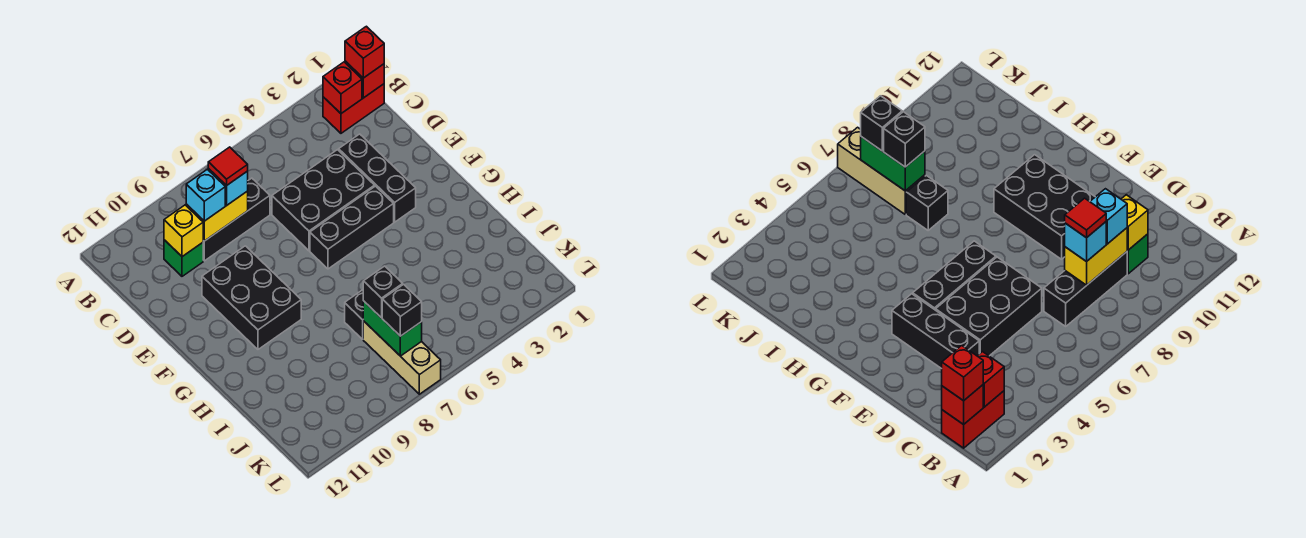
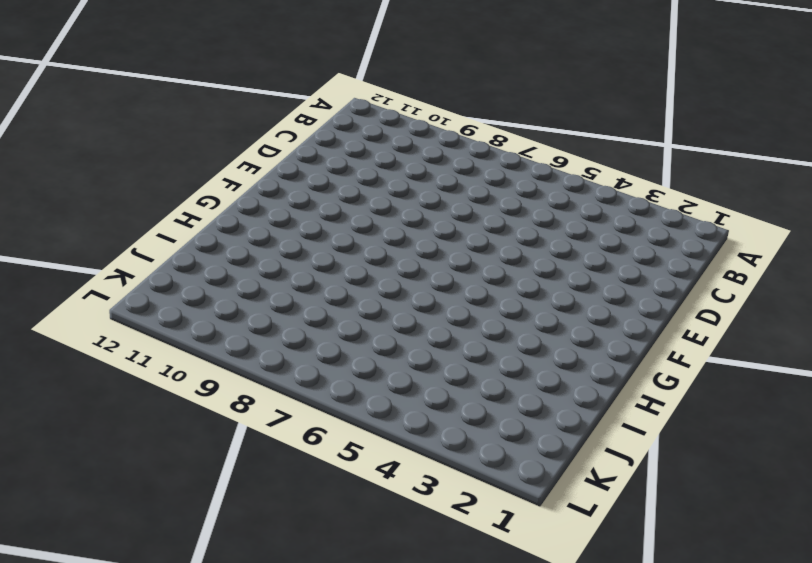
none -> red brick B1:B2 level 1
none -> black brick C7:C9 level 1
none -> green brick C10 level 1

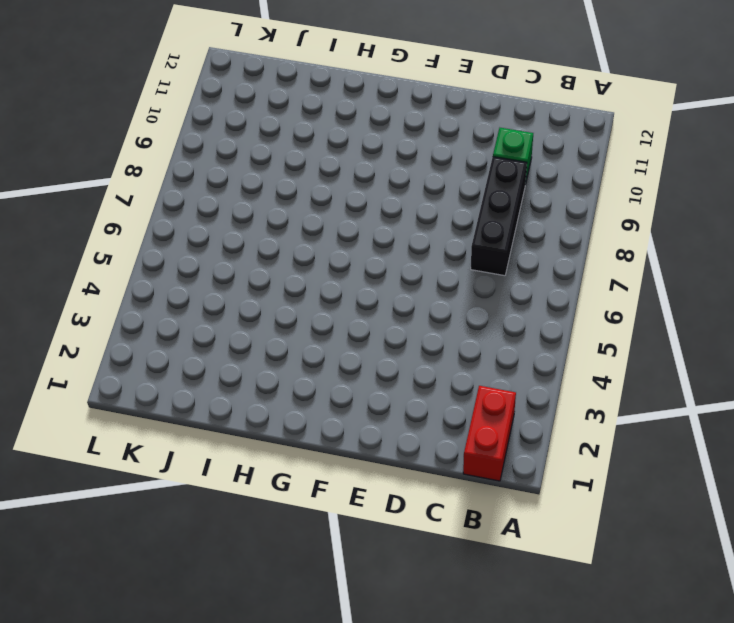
none -> black brick D3:F3 level 1
none -> black brick D4:E6 level 1
none -> black brick E9:G10 level 1

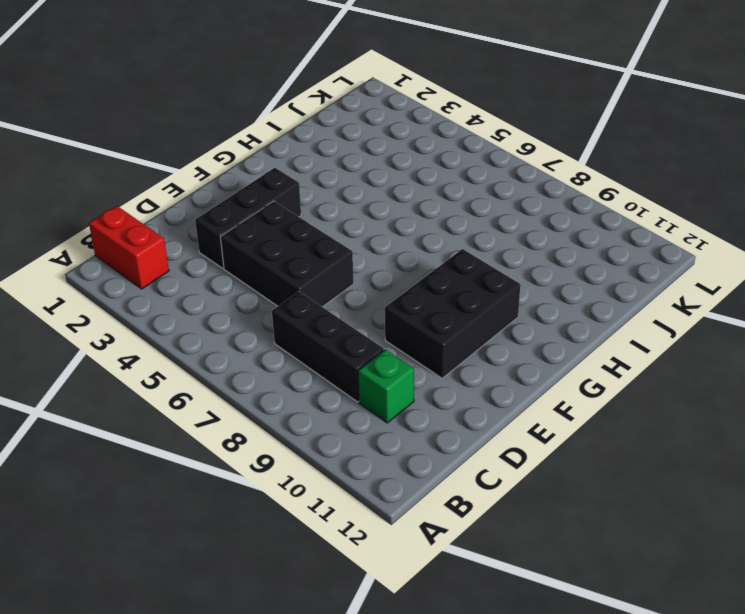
none -> black brick F4:F6 level 1
none -> black brick I7 level 1
none -> tan brick J7:L7 level 1

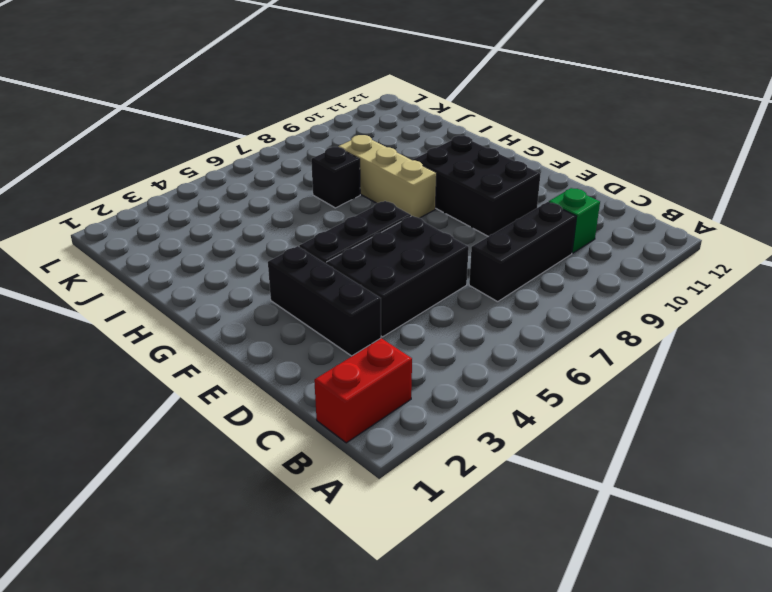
tan brick G8:I8 level 1 -> tan brick J7:L7 level 1
none -> red brick B1 level 2
none -> red brick B2 level 2
none -> yellow brick C8:C9 level 2

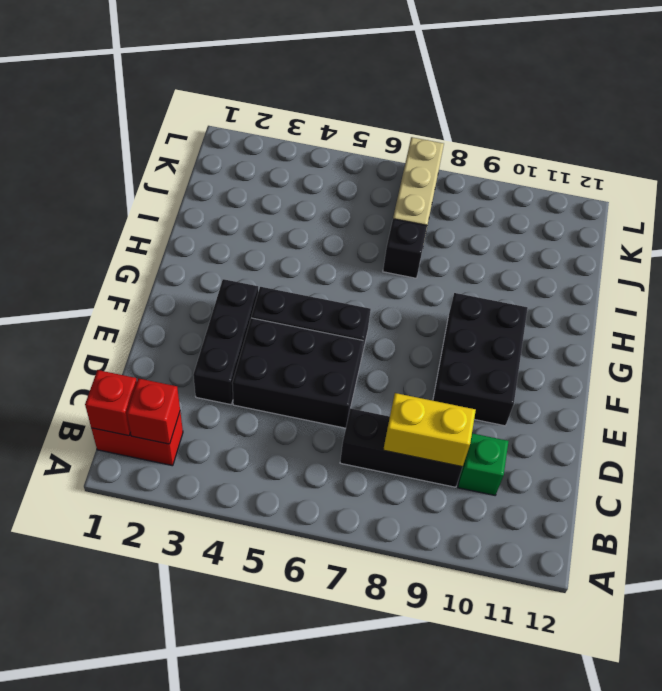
none -> yellow brick C10 level 2
none -> green brick J7:K7 level 2
none -> red brick B1 level 3

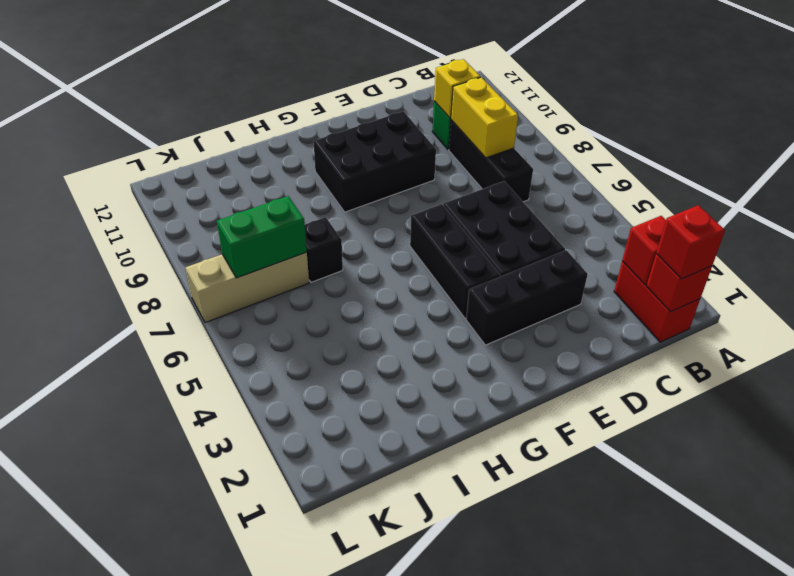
none -> cyan brick C8 level 3
none -> cyan brick C9 level 3
none -> black brick J7 level 3

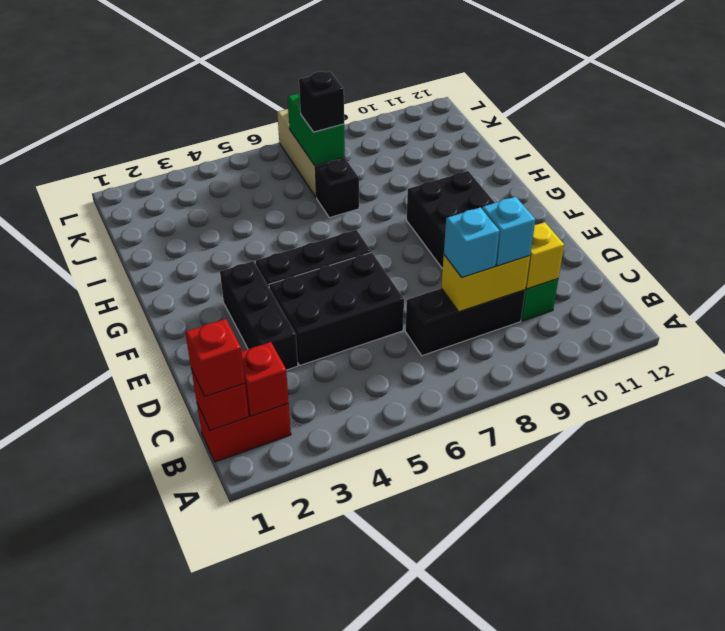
none -> black brick K7 level 3
none -> red tile C8 level 4

